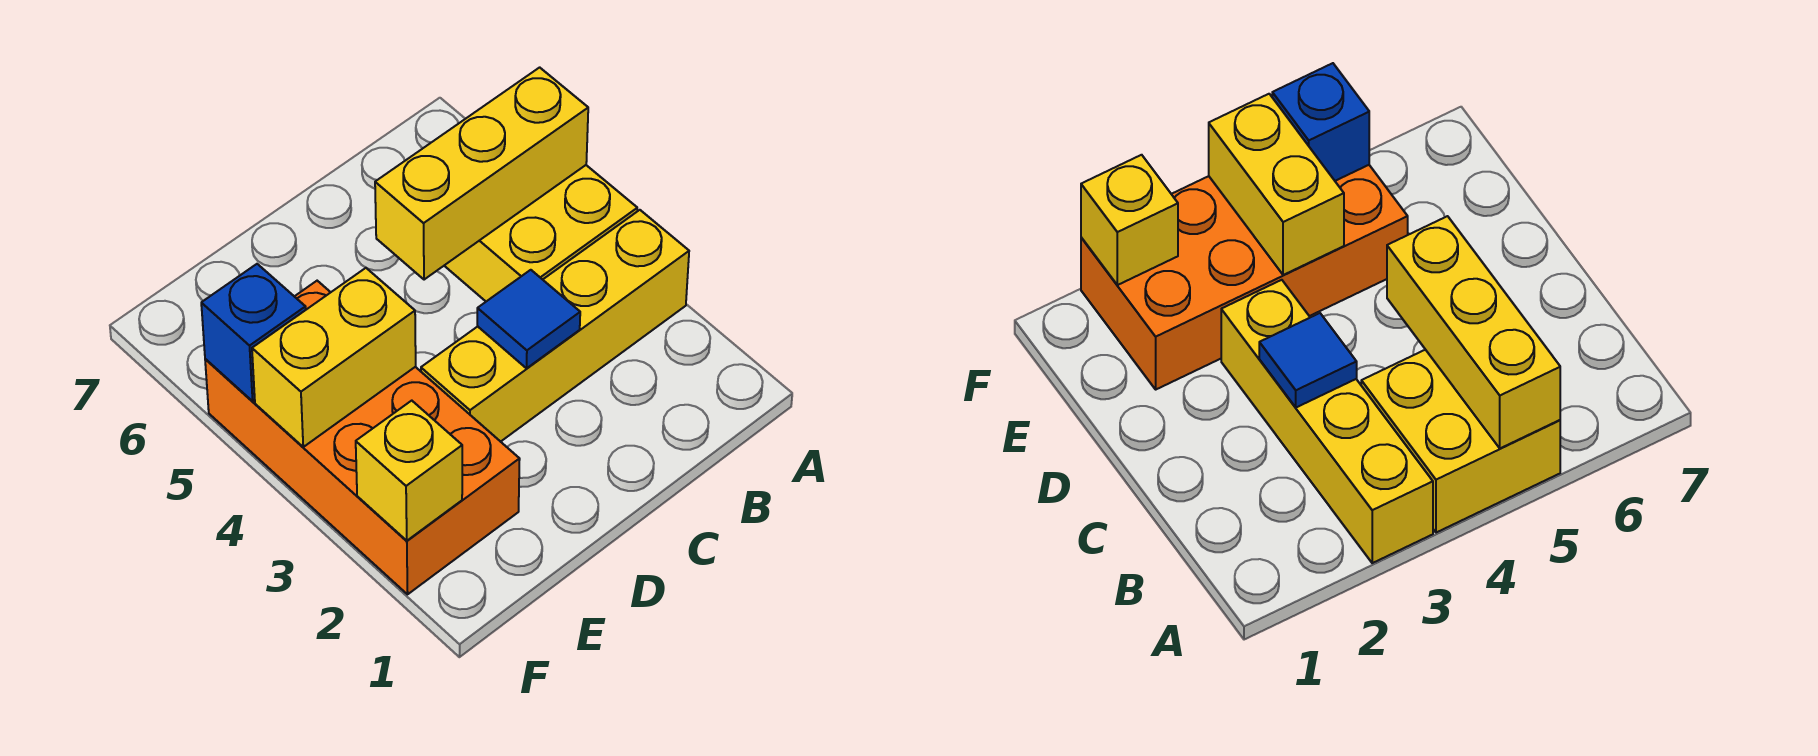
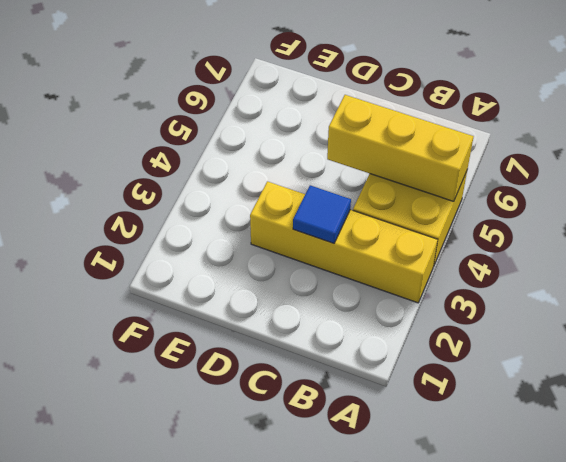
none -> orange brick E2:F5 level 1
none -> yellow brick E4:F4 level 2

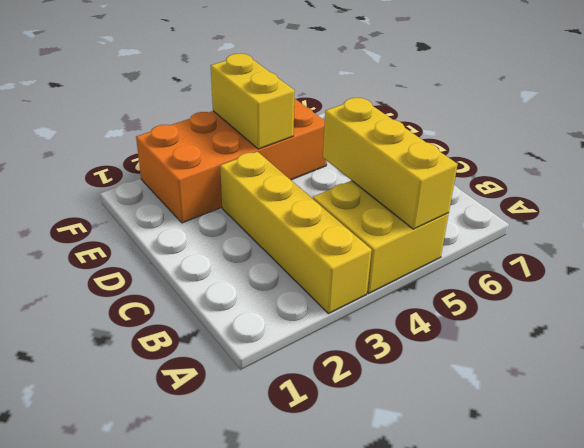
none -> blue tile C3 level 2
none -> yellow brick F2 level 2

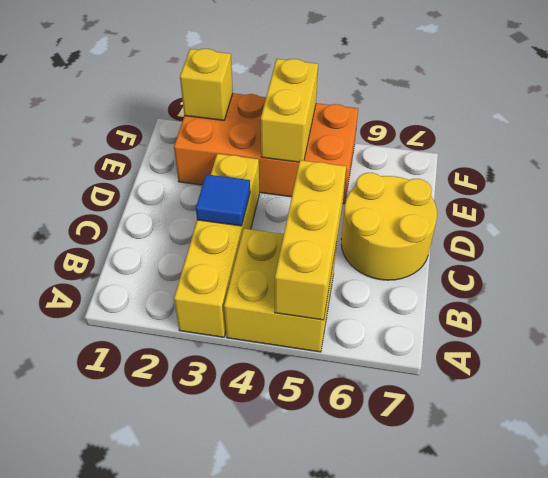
yellow round brick C6:D7 level 1 -> none
none -> blue brick F5 level 2

